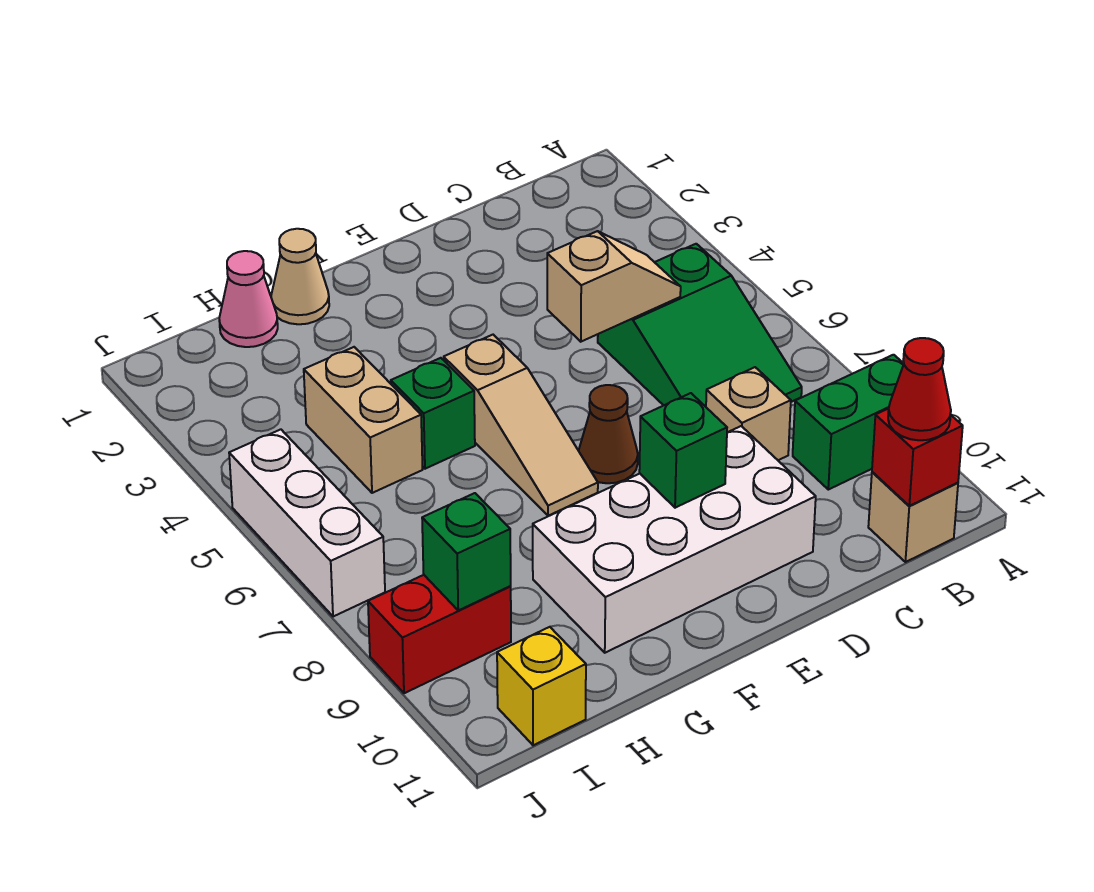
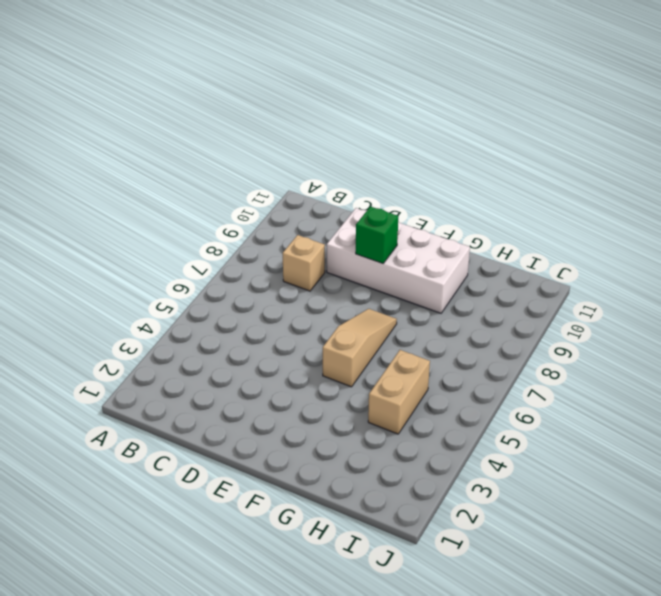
none -> green brick A9:B9 level 1
none -> green slope B5:C7 level 1 top 5
none -> tan brick B11 level 1

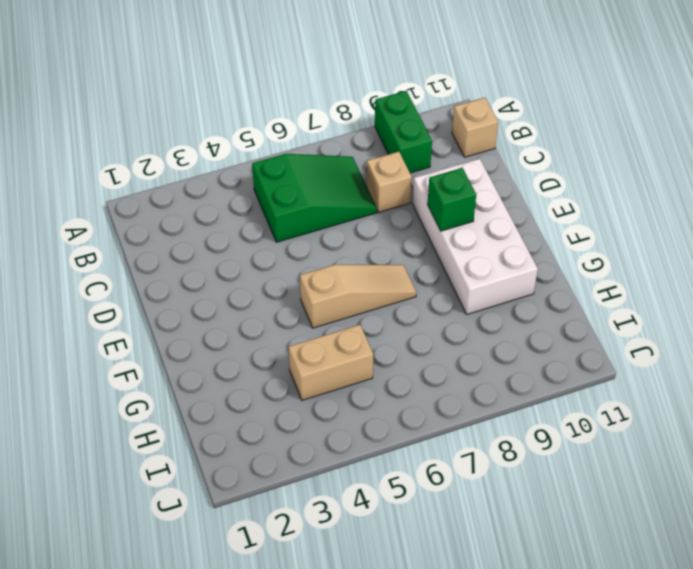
none -> brown cone E7 level 1
none -> tan cone G1 level 1
none -> green brick G5 level 1

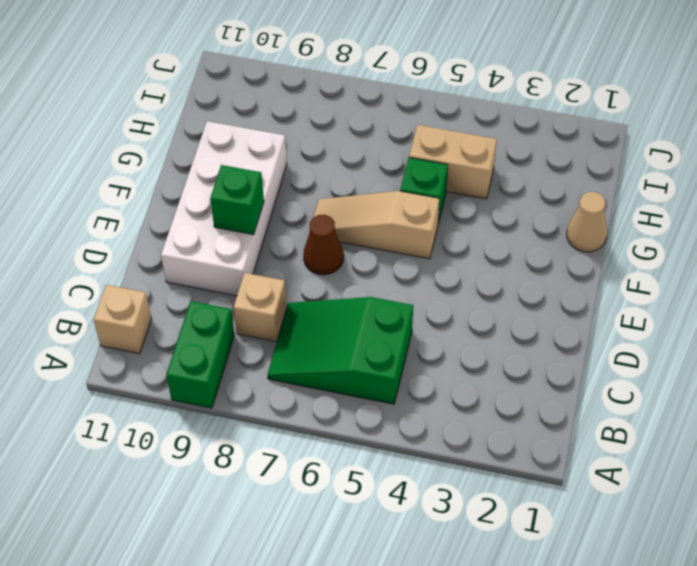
none -> pink cone H1 level 1
none -> red brick I9:J9 level 1
none -> yellow brick I11 level 1

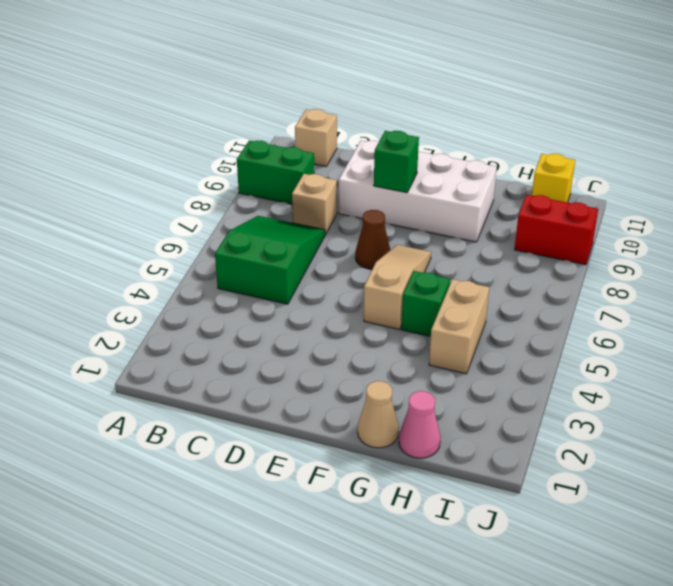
none -> white brick J5:J7 level 1
none -> red brick B11 level 2
none -> tan slope C5:D5 level 2 top D

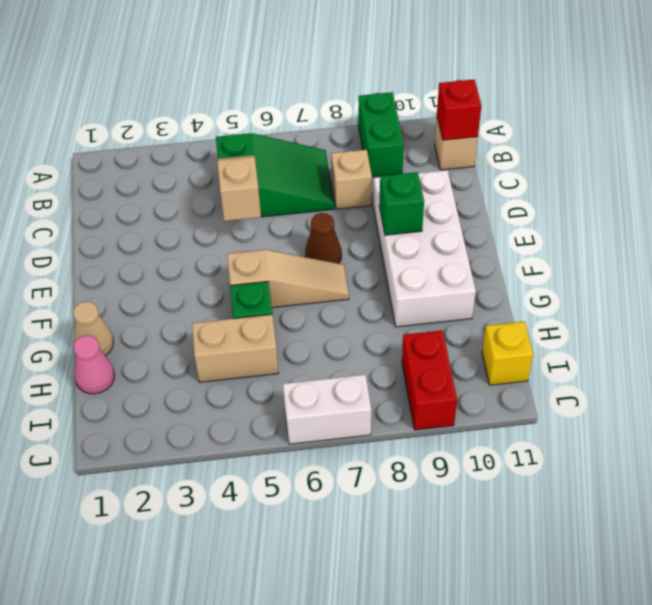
white brick J6:J7 level 1 -> white brick J5:J7 level 1
none -> green brick I9 level 2
none -> red cone B11 level 3

